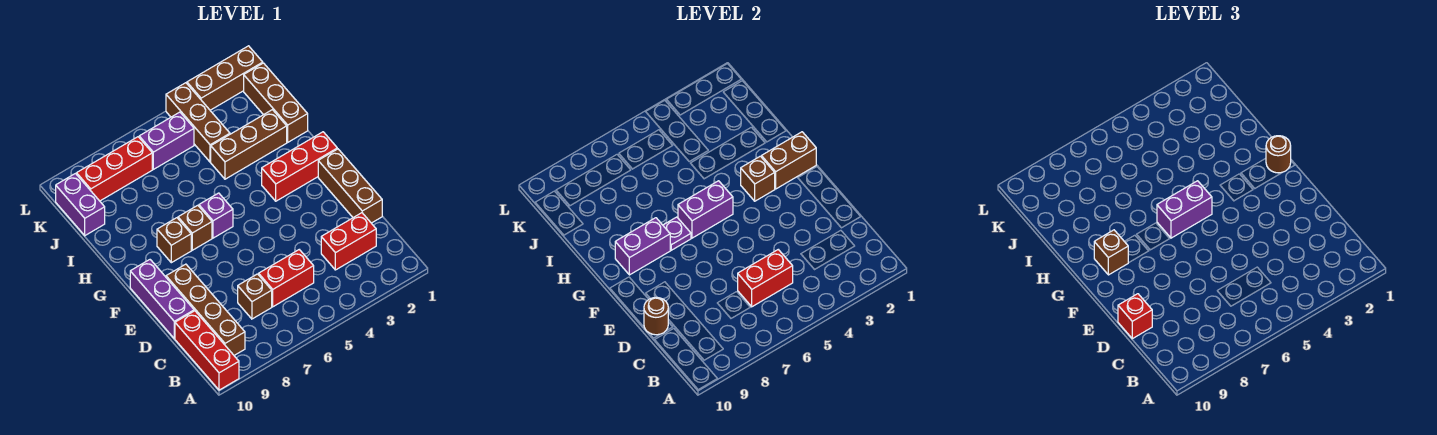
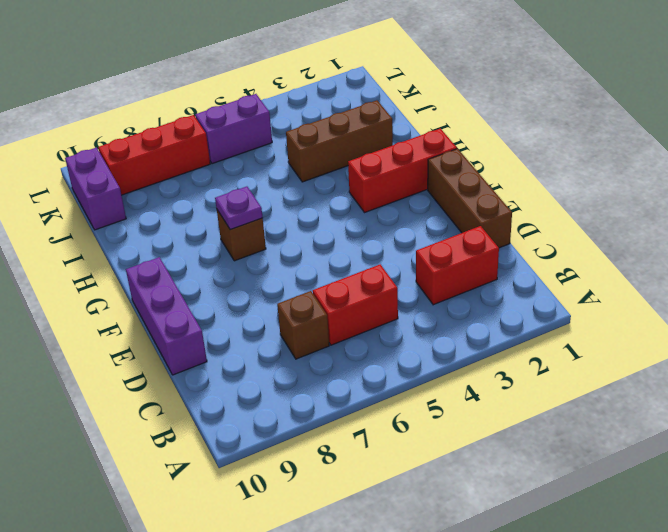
none -> red brick A10:C10 level 1
none -> brown brick B9:E9 level 1
none -> purple brick G6 level 1

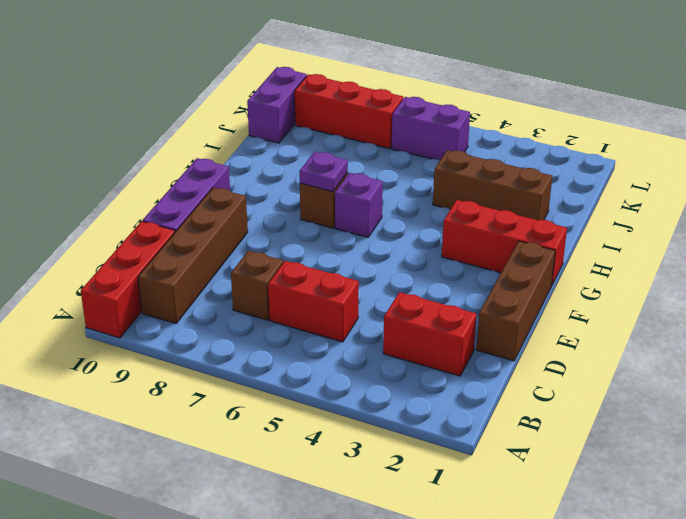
none -> brown brick G8 level 1
none -> brown brick I1:K1 level 1
none -> brown brick J4:L4 level 1

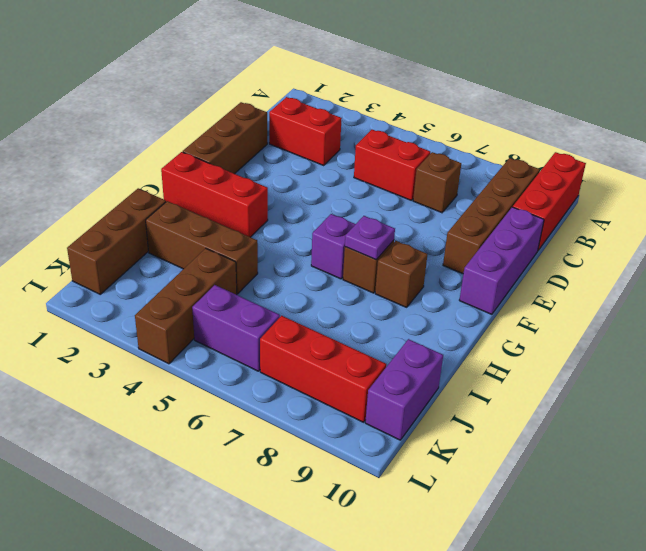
none -> brown brick L1:L3 level 1
none -> red brick C5:C6 level 2
none -> brown round brick D10 level 2

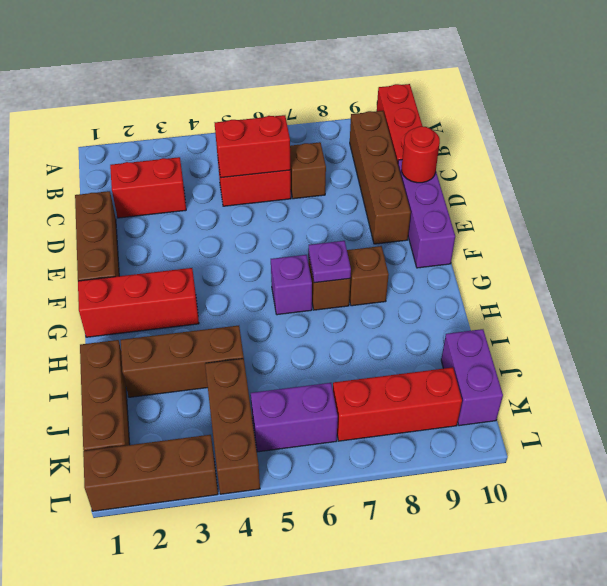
red round brick D10 level 2 -> brown round brick D10 level 2
none -> brown brick G1:G2 level 2
none -> brown brick G3 level 2
none -> purple brick G5:G6 level 2

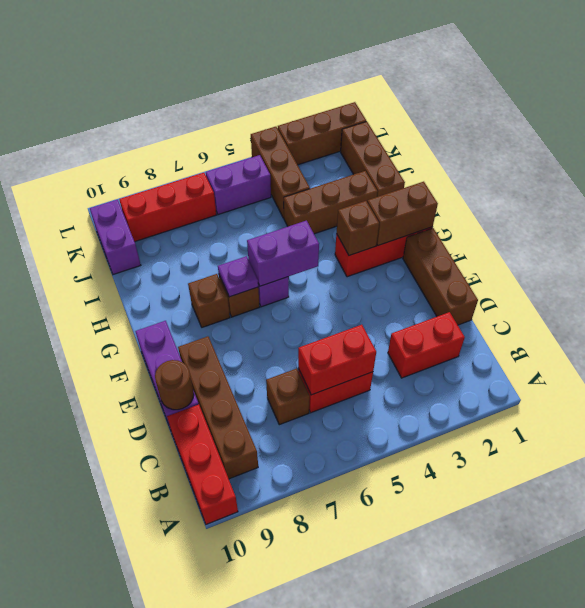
none -> purple brick G8:G9 level 2
none -> red brick D10 level 3
none -> brown round brick G1 level 3

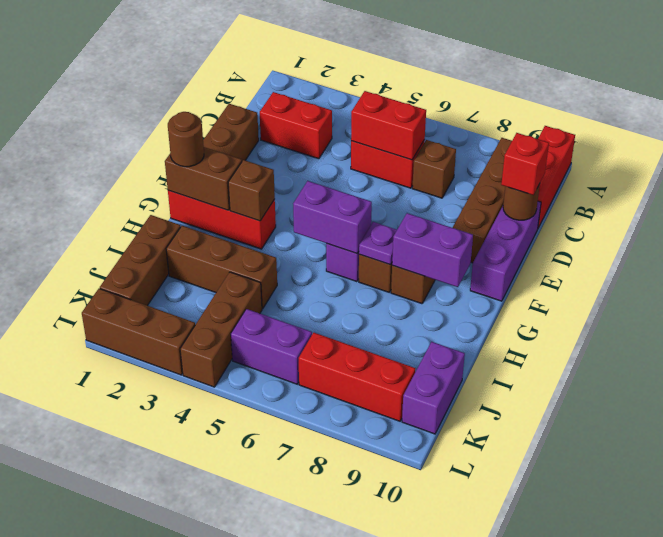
none -> purple brick G5:G6 level 3
none -> brown brick G9 level 3

